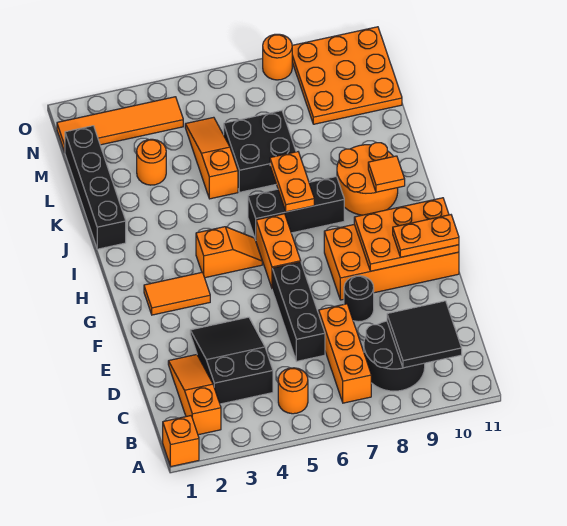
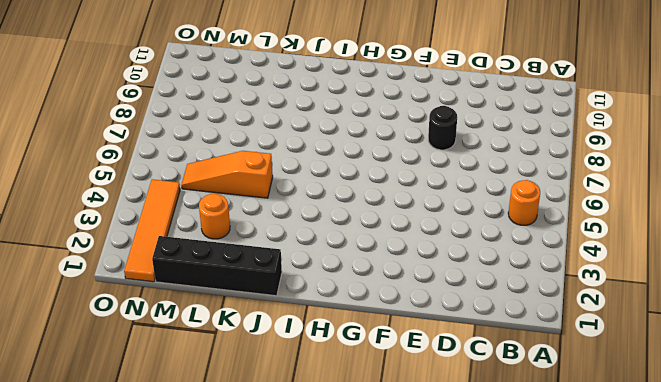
none -> orange brick A1 level 1
none -> orange slope B2:D2 level 1 top B
none -> orange brick B7:D7 level 1

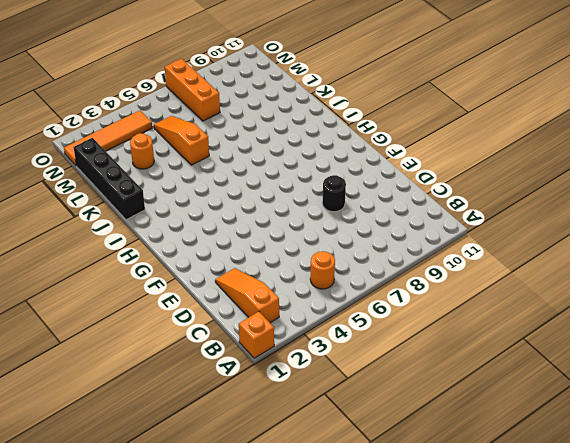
orange brick M7:O7 level 1 -> orange brick B7:D7 level 1
none -> black round brick B8:C9 level 1
none -> black slope C3:E4 level 1 top C
none -> black brick D6:F6 level 1

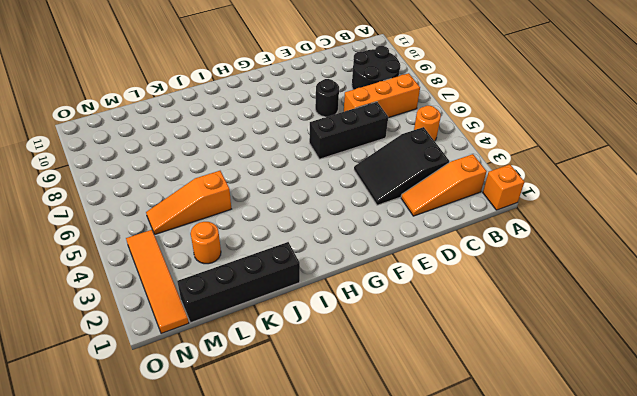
none -> orange brick F8:G11 level 1
none -> orange tile G2:G3 level 1
none -> orange brick G6:H6 level 1

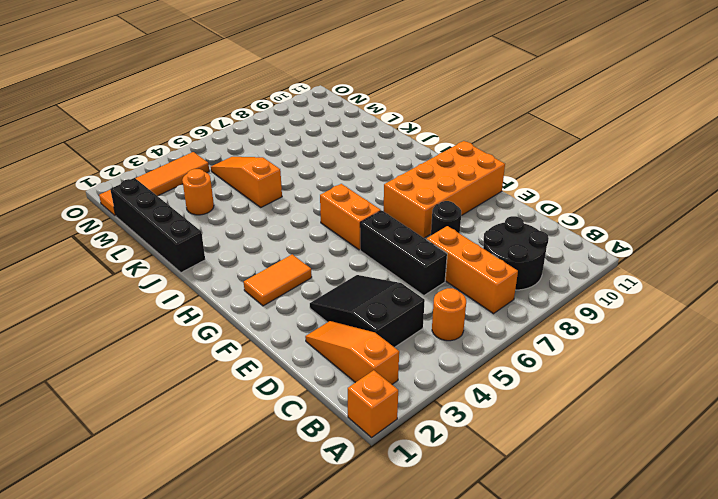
none -> orange slope H4:H5 level 1 top 4
none -> black brick I6:I8 level 1
none -> orange round brick I9:J10 level 1

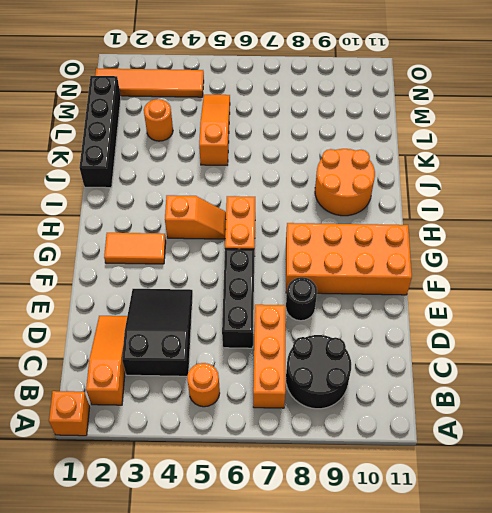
none -> black brick I6:I8 level 1
none -> black brick K6:L7 level 1
none -> orange plate M9:O11 level 1

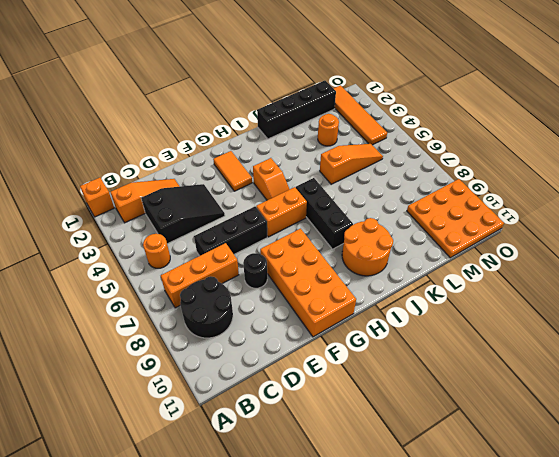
none -> black brick K6:L7 level 1
none -> orange round brick O8 level 1
none -> black tile B9:C10 level 2

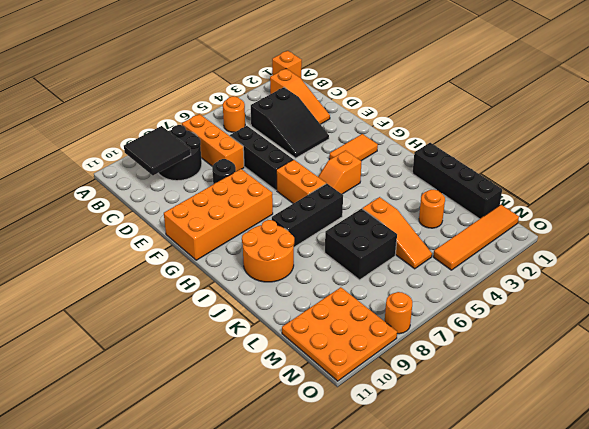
none -> orange plate F9:G11 level 2
none -> orange plate I7:J7 level 2
none -> orange tile I10 level 2

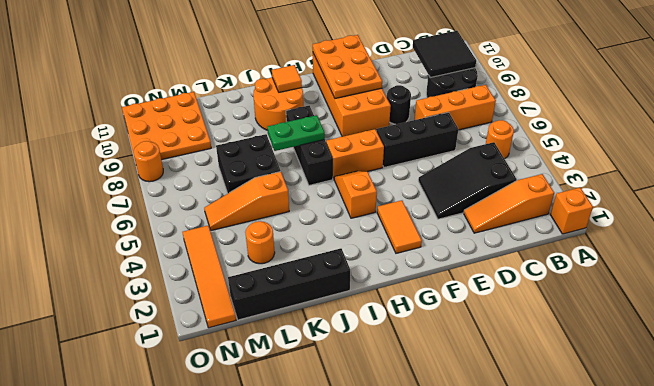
green plate I7:J7 level 2 -> orange plate I7:J7 level 2
none -> orange plate F10:F11 level 3

